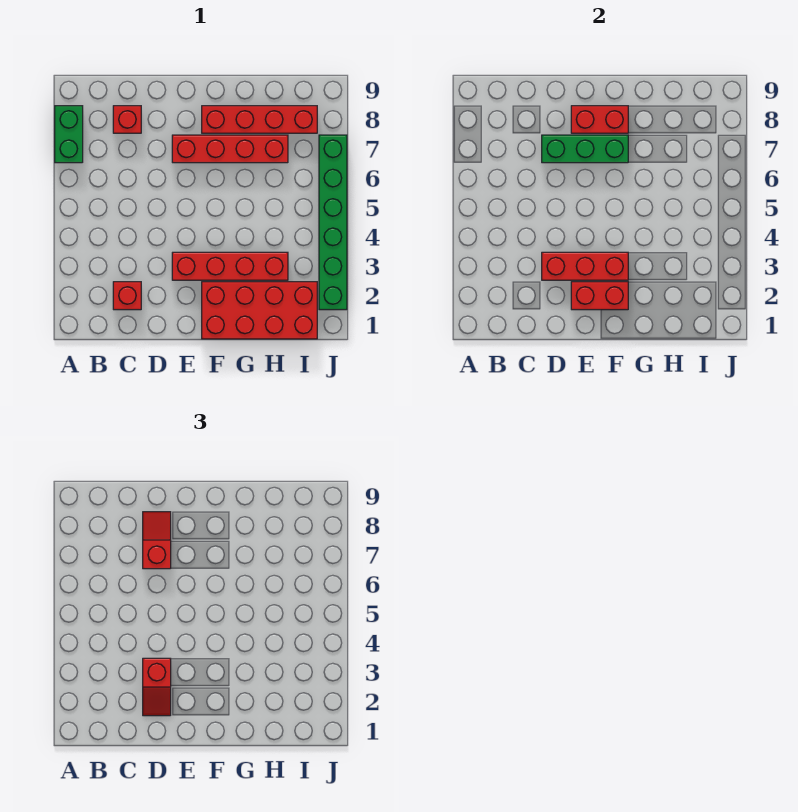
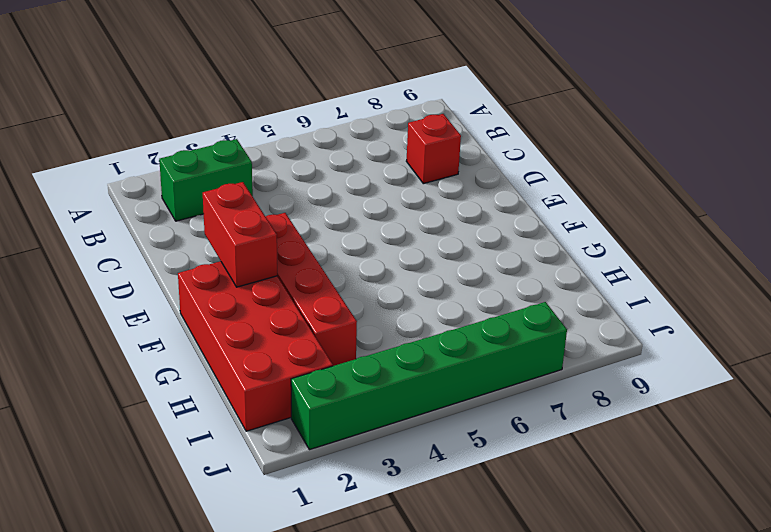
green brick B2:B3 level 1 -> green brick A7:A8 level 1
none -> red brick C2 level 1
none -> red brick E7:H7 level 1
none -> red brick F8:I8 level 1

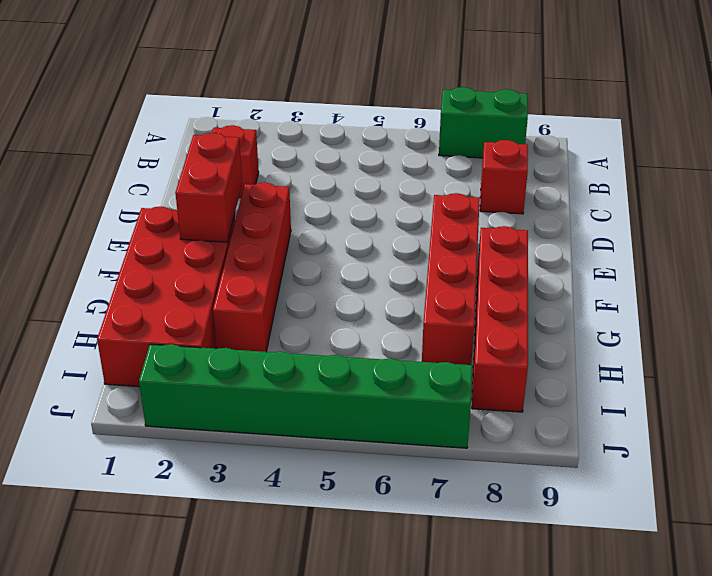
none -> red brick D3:F3 level 2
none -> green brick D7:F7 level 2
none -> red brick E8:F8 level 2

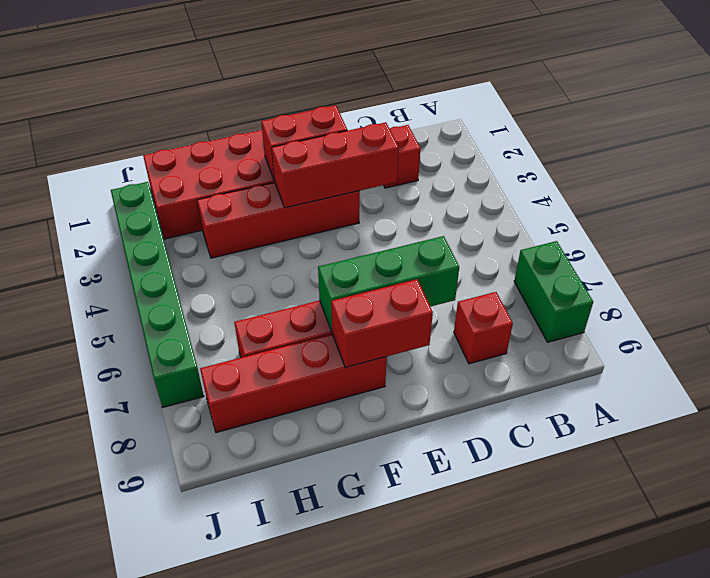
none -> red slope D2:D3 level 3 top 3
none -> red slope D7:D8 level 3 top 7

